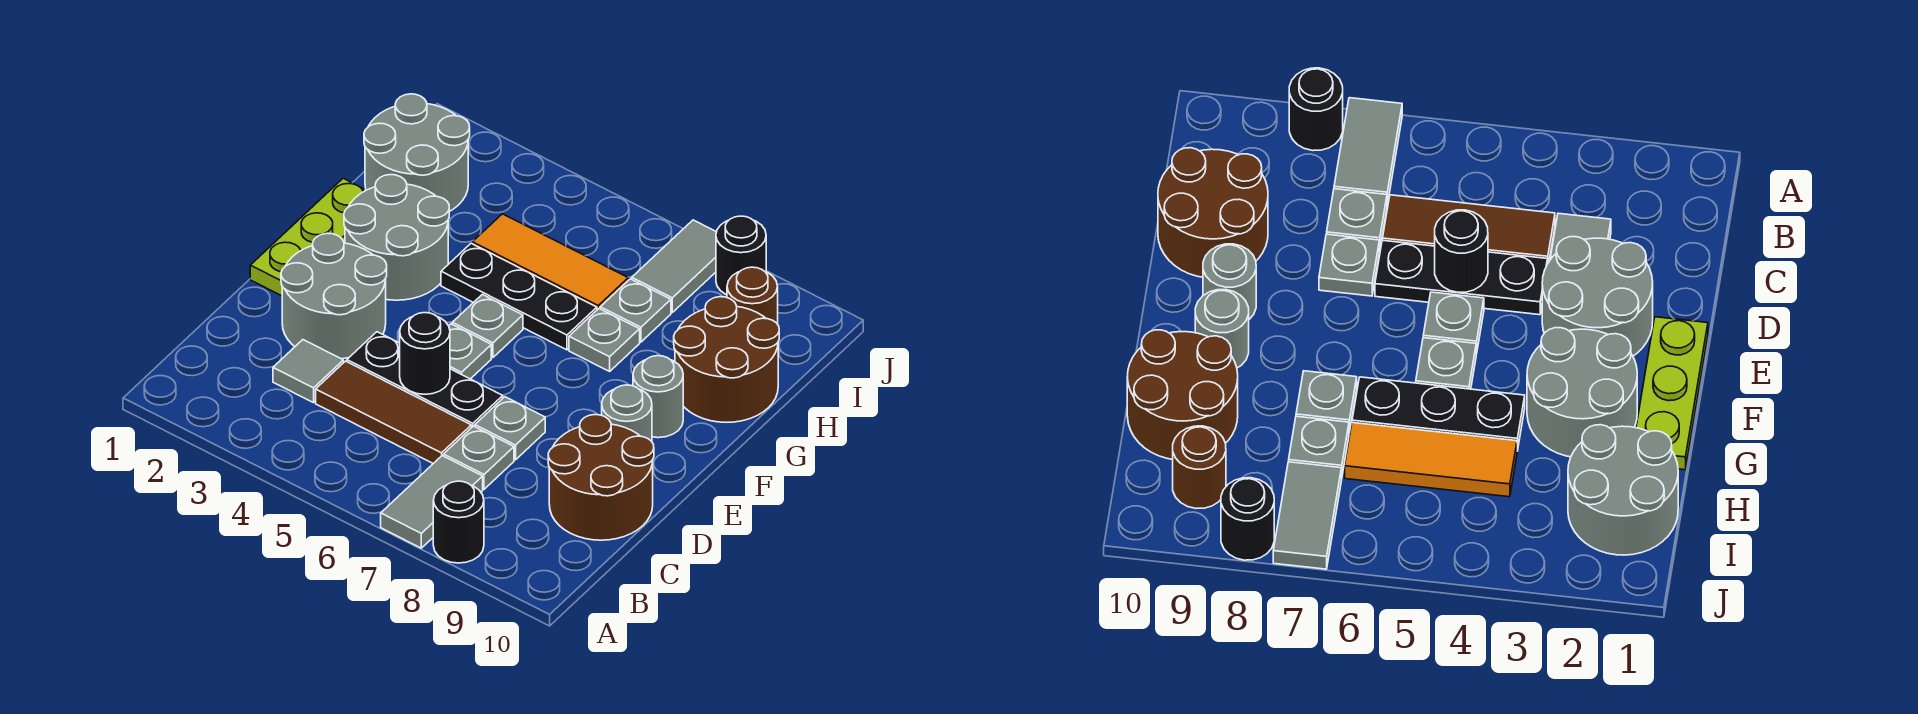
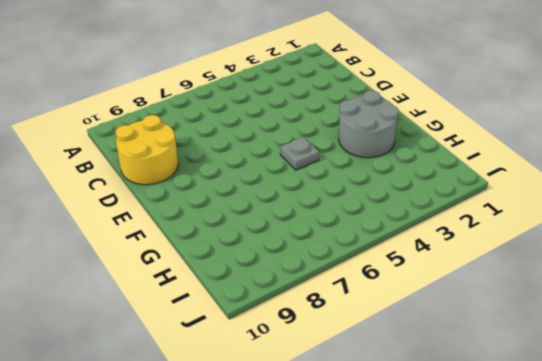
yellow round brick C9:D10 level 1 -> brown round brick C9:D10 level 1
none -> grey tile A7:B7 level 1
none -> black round brick A8 level 1
none -> grey tile C3 level 1

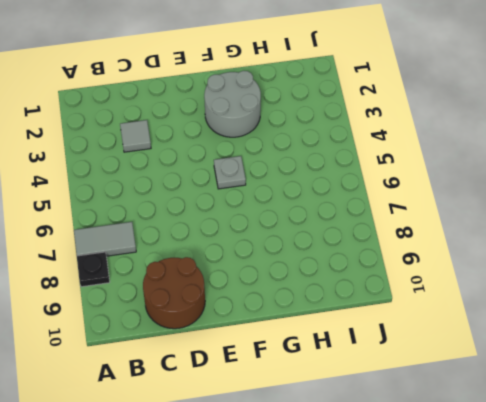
black plate A8 level 1 -> black round brick A8 level 1
none -> brown tile C4:C6 level 1
none -> grey plate C7 level 1
none -> grey round brick D2:E3 level 1

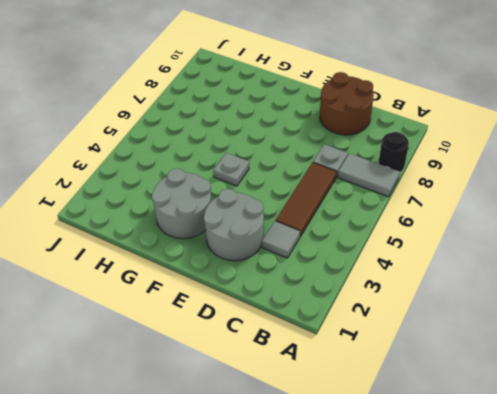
none -> black plate D4:D6 level 1
none -> grey plate D7 level 1
none -> lime plate E1:G1 level 1

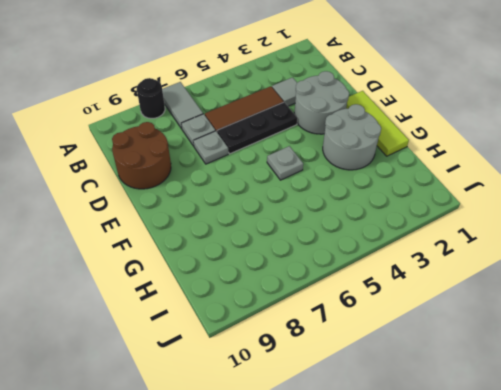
lime tile E1:G1 level 1 -> lime plate E1:G1 level 1
none -> grey plate E5 level 1
none -> grey round brick E9 level 1
none -> grey round brick F9 level 1

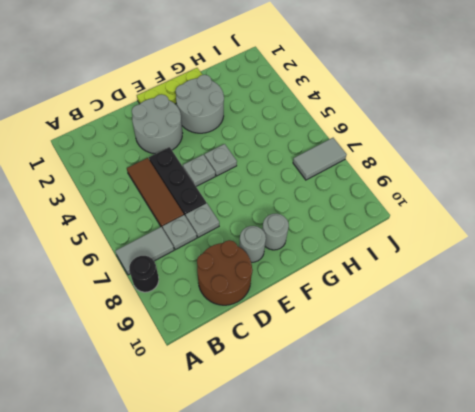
none -> grey tile C3 level 1
none -> black plate G4:G6 level 1
none -> grey plate G7 level 1

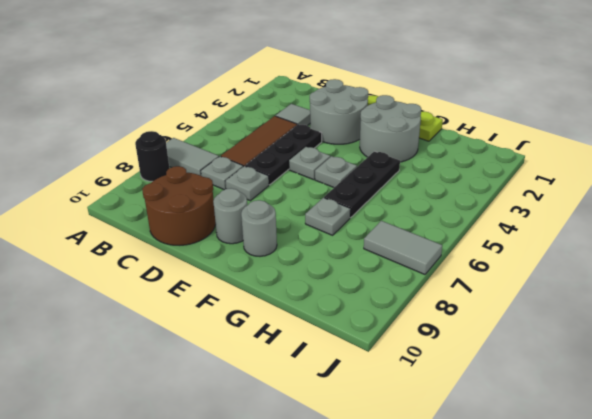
none -> brown round brick G9:H10 level 1
none -> grey round brick H1:I2 level 1
none -> orange tile H4:H6 level 1

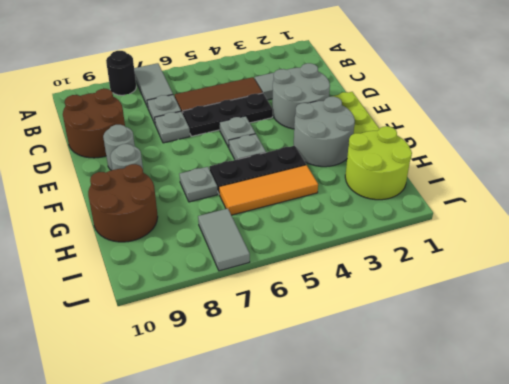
lime round brick H1:I2 level 1 -> grey round brick H1:I2 level 1
none -> grey plate H7 level 1
none -> brown round brick I9 level 1
none -> black round brick J8 level 1

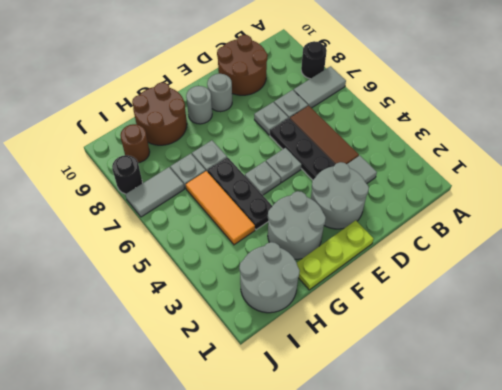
none -> black round brick D5 level 2

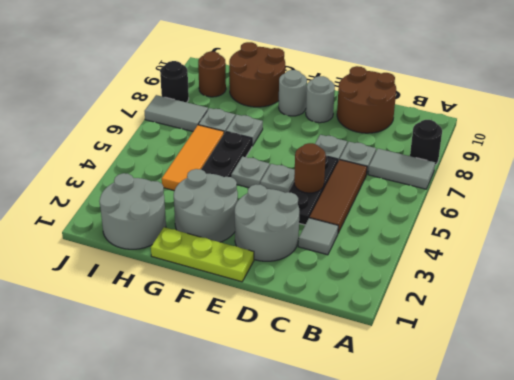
brown round brick D5 level 2 -> black round brick D5 level 2

